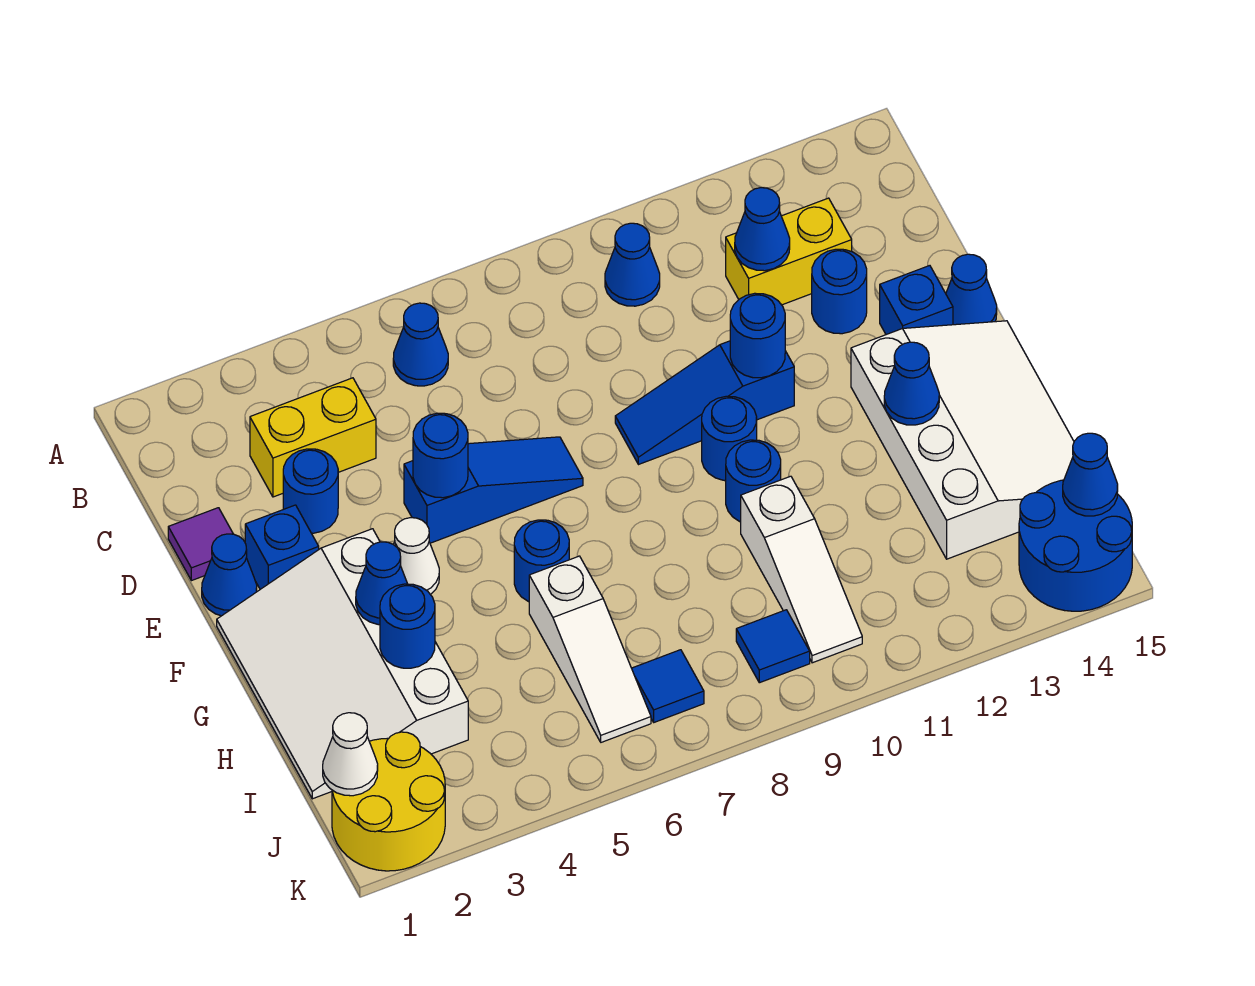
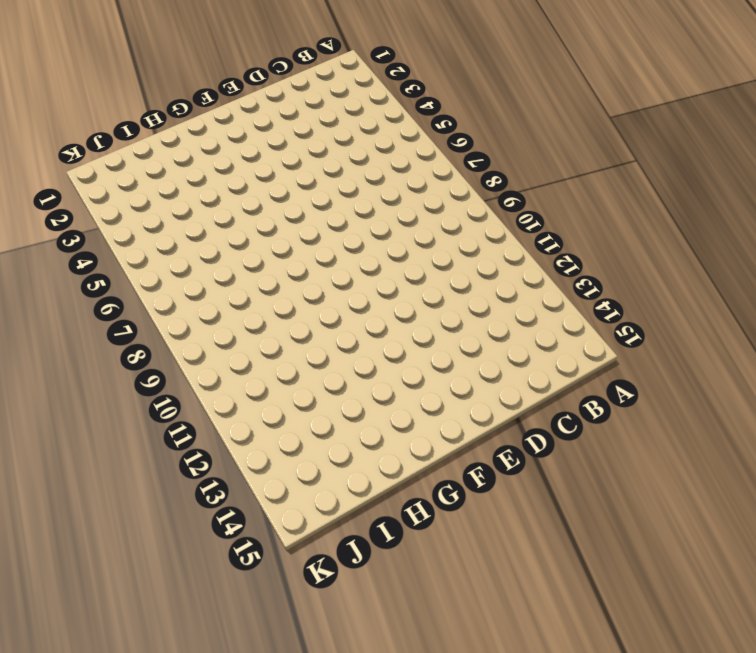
none -> blue cone B6 level 1
none -> blue cone B10 level 1
none -> yellow brick C3:C4 level 1
none -> yellow brick C12:C13 level 1

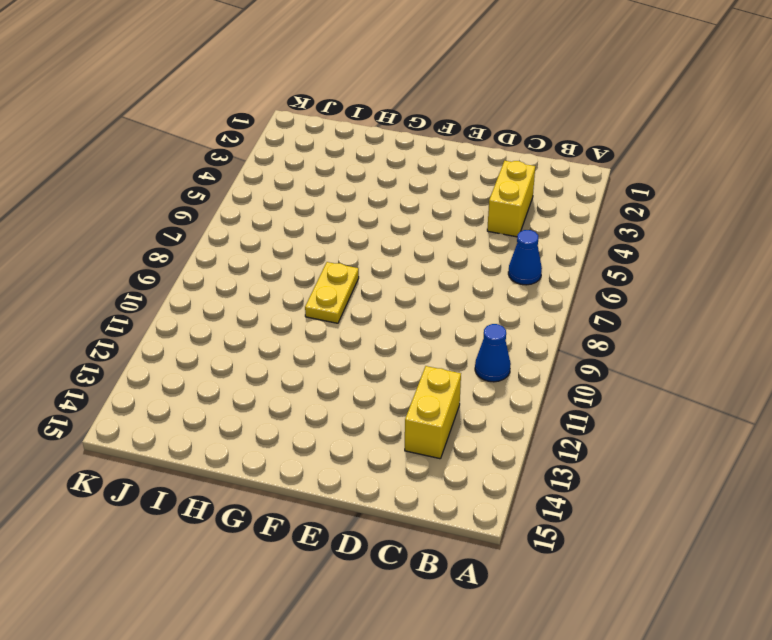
yellow plate G8:G9 level 1 -> none
none -> purple tile D1 level 1
none -> blue round brick D3 level 1
none -> blue round brick D13 level 1
none -> blue cone E1 level 1

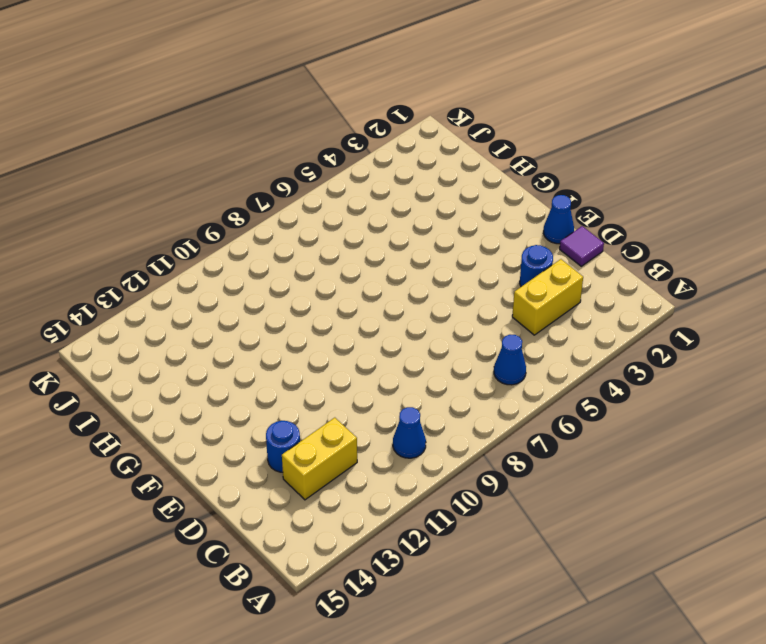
none -> blue brick E2 level 1
none -> blue slope E5:E7 level 1 top 5
none -> blue slope E9:E11 level 1 top 11
none -> blue brick E14 level 1

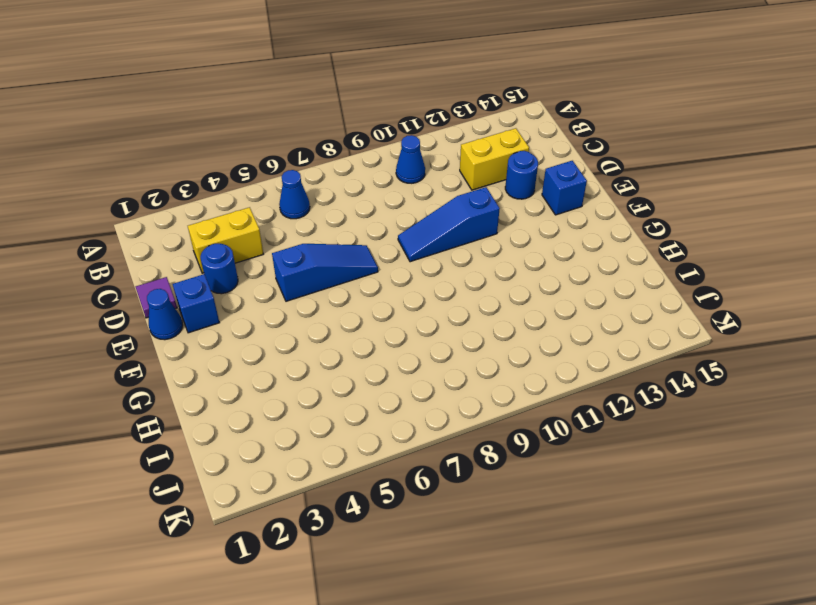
none -> blue cone E15 level 1
none -> white slope F1:I3 level 1 top 3
none -> white cone F4 level 1
none -> blue round brick F10 level 1

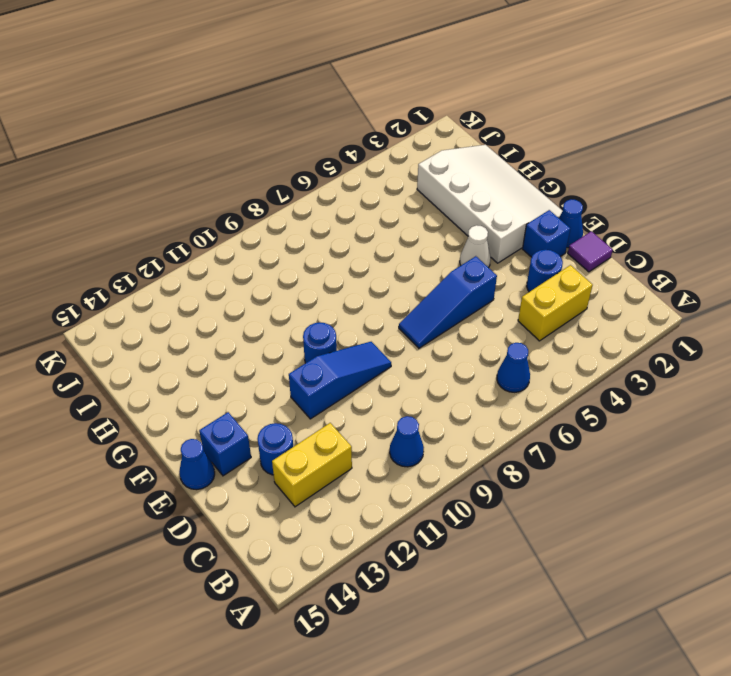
none -> white slope F13:I15 level 1 top 13
none -> blue round brick G6 level 1
none -> blue round brick G10 level 1
none -> white slope H6:J6 level 1 top H

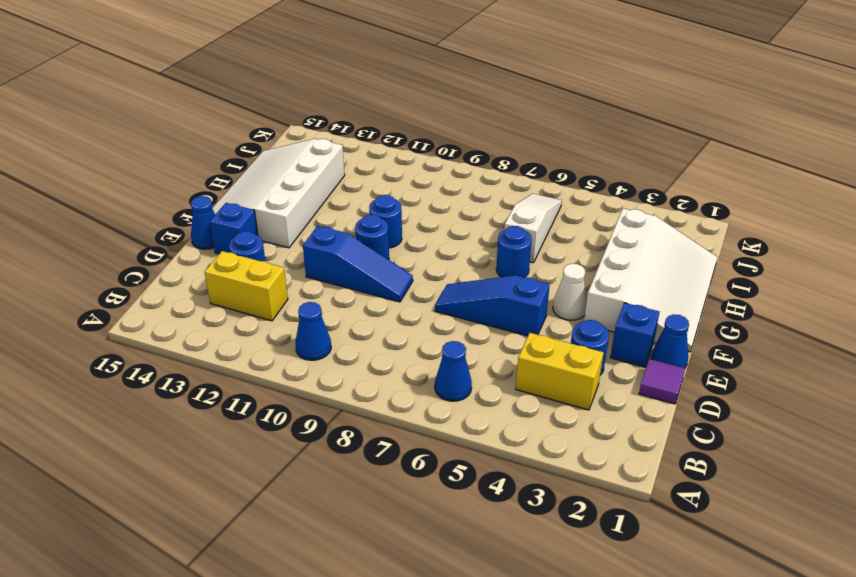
none -> white slope H10:J10 level 1 top H
none -> yellow round brick J1:K2 level 1
none -> blue tile J7 level 1
none -> blue tile J9 level 1

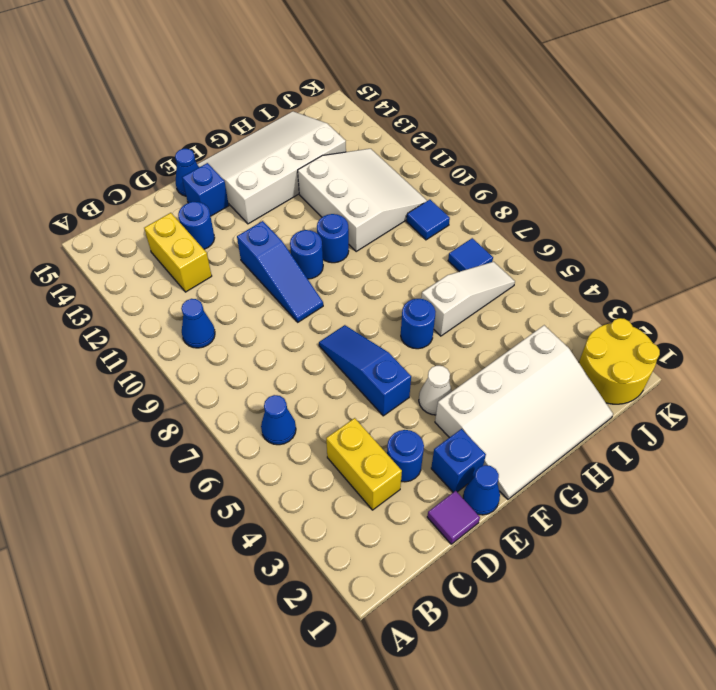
white slope H10:J12 level 1 top H -> white slope H10:J10 level 1 top H
none -> blue round brick J14:K15 level 1
none -> blue cone C12 level 2
none -> blue round brick E5 level 2
none -> blue round brick E11 level 2

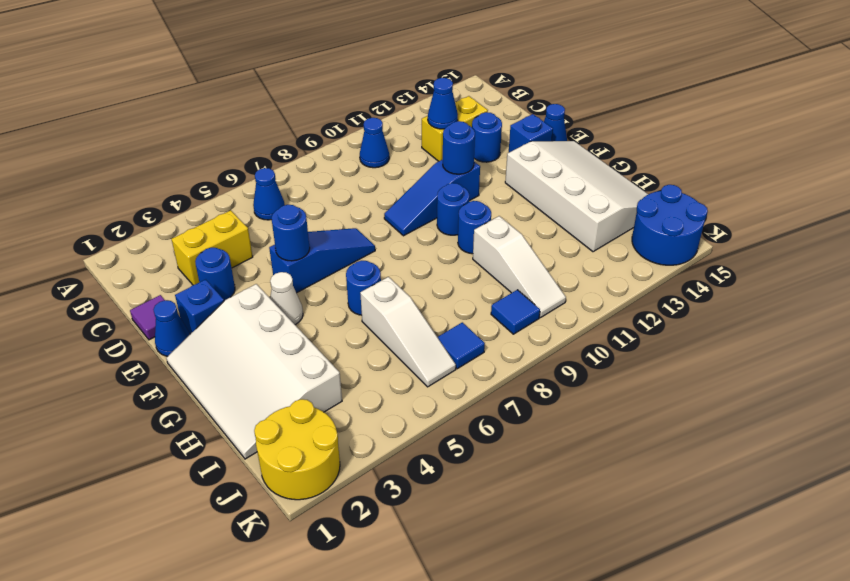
none -> blue cone G3 level 2
none -> blue cone G13 level 2
none -> blue round brick H3 level 2
none -> white cone J1 level 2

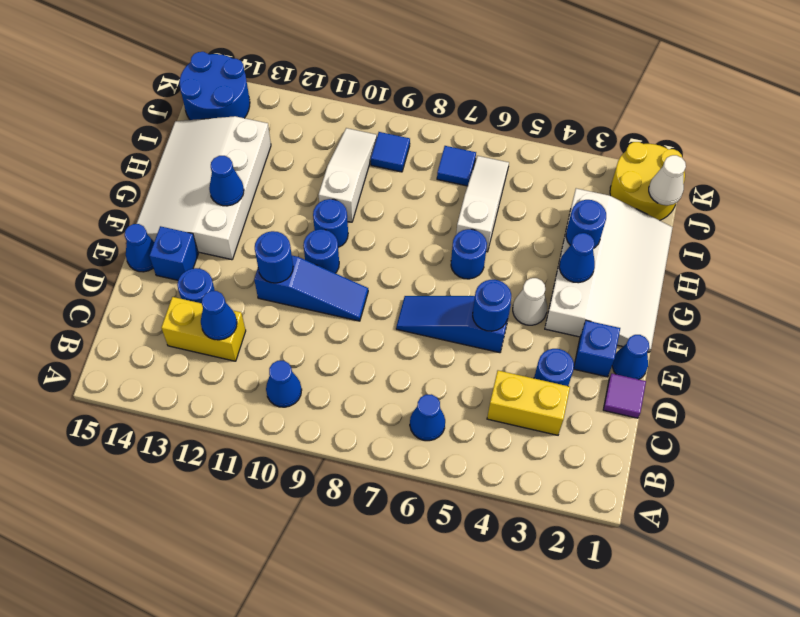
none -> blue cone J15 level 2

